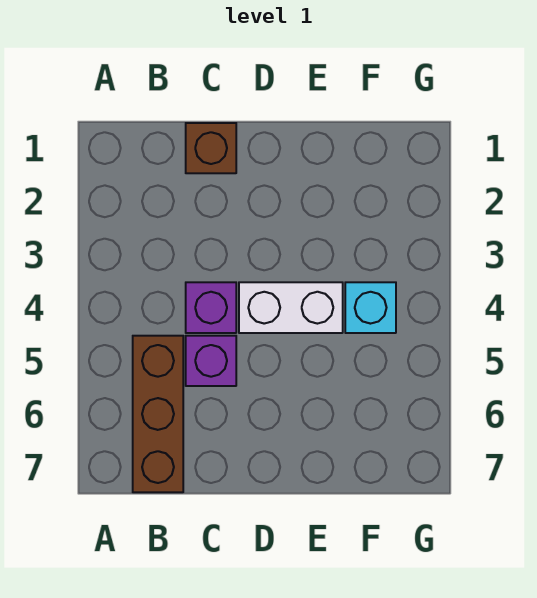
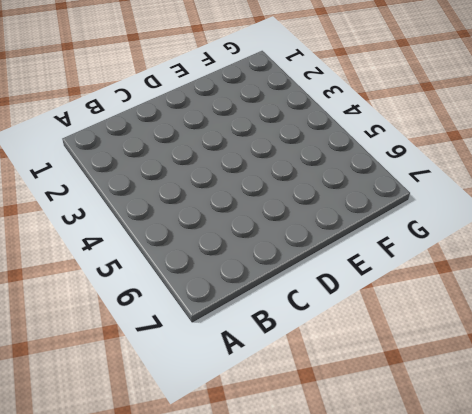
none -> brown brick B5:B7 level 1
none -> brown brick C1 level 1

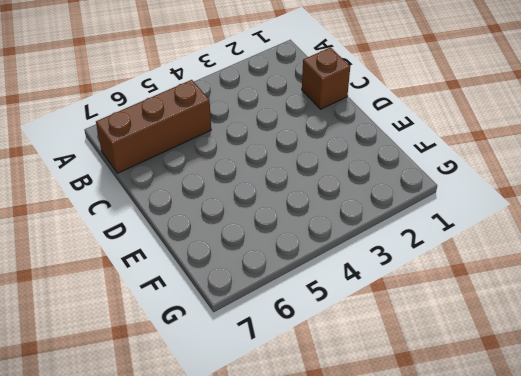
none -> purple brick C4 level 1
none -> purple brick C5 level 1

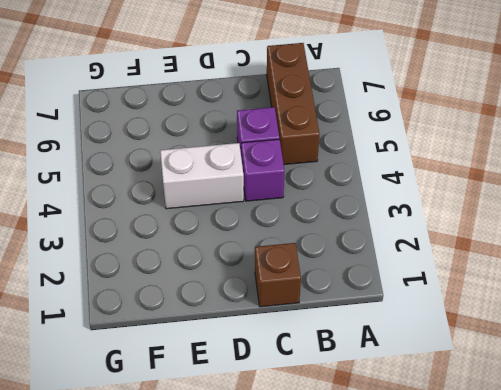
none -> cyan brick F4 level 1

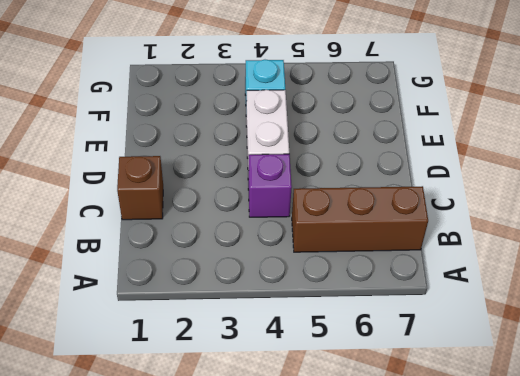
none -> purple brick C5 level 1

